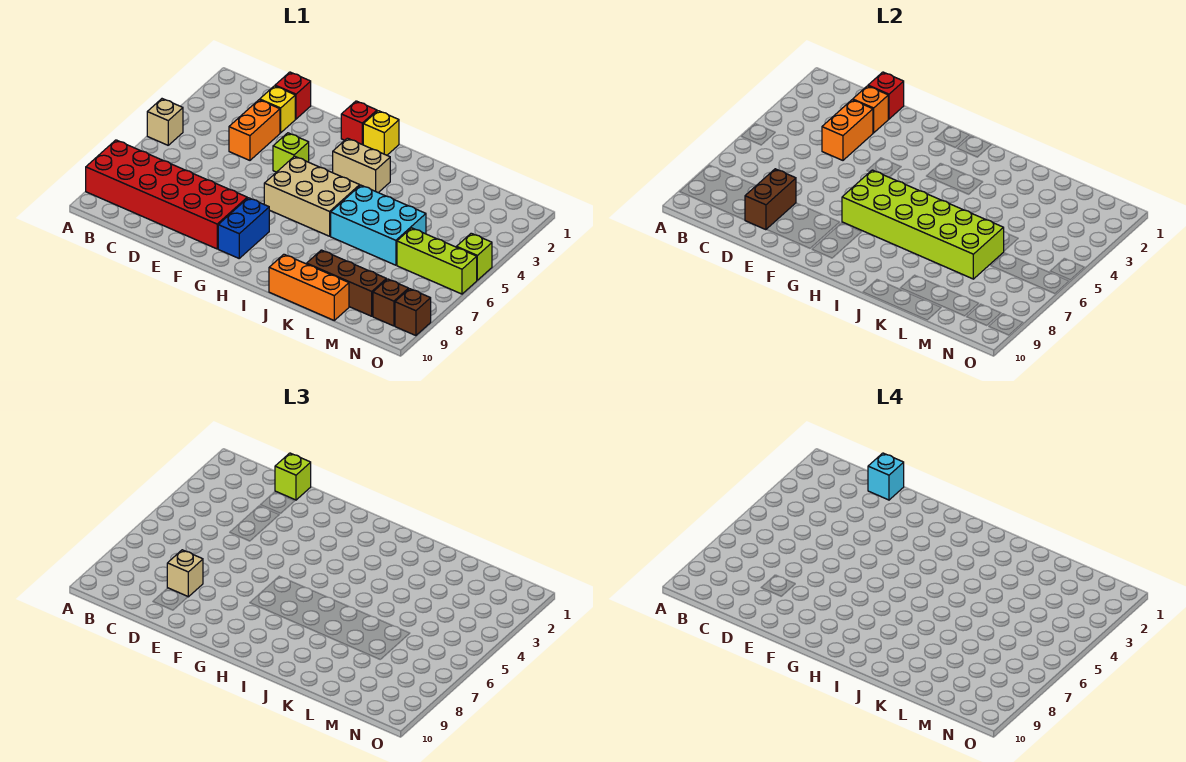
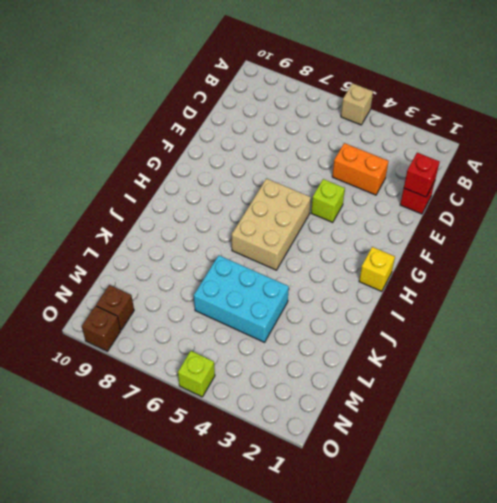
cyan brick K4:L6 level 1 -> cyan brick J5:L6 level 1
none -> red brick A8:F9 level 1
none -> yellow brick D2 level 1
none -> red brick G1 level 1

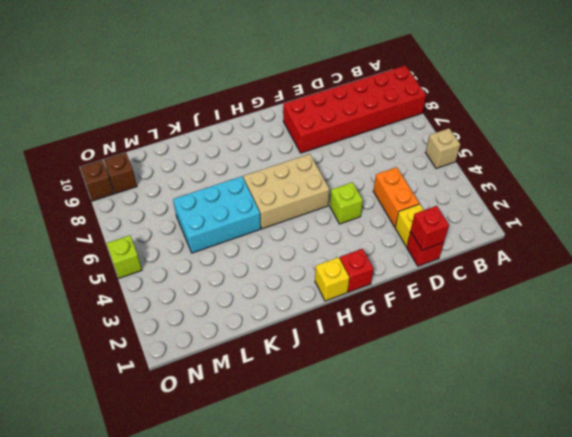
none -> blue brick G8:G9 level 1
none -> tan brick H3:I3 level 1
none -> orange brick J10:L10 level 1

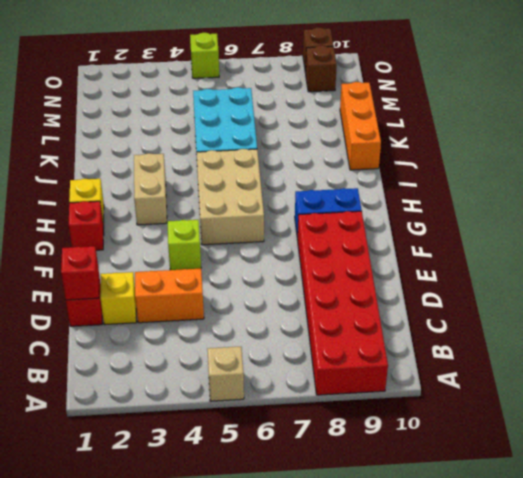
none -> brown brick K9:M9 level 1
none -> lime brick M6:O6 level 1
none -> orange brick D2 level 2

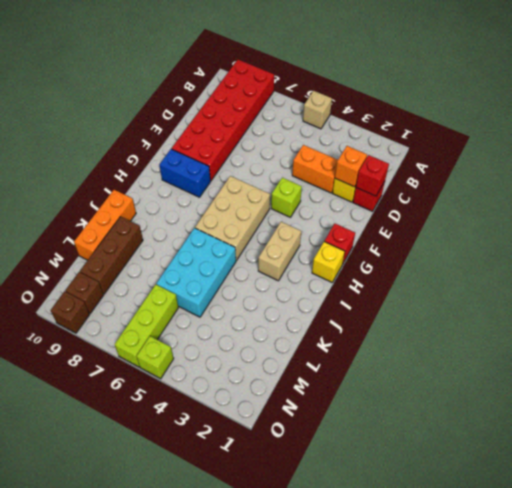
none -> orange brick D3:D4 level 2
none -> brown brick D8:D9 level 2
none -> lime brick G6:L7 level 2

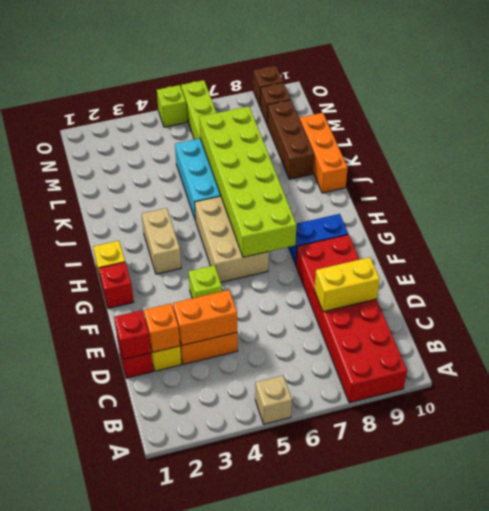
yellow brick D8:D9 level 2 -> brown brick D8:D9 level 2
none -> lime brick D1 level 3
none -> tan brick D8 level 3
none -> cyan brick D1 level 4

